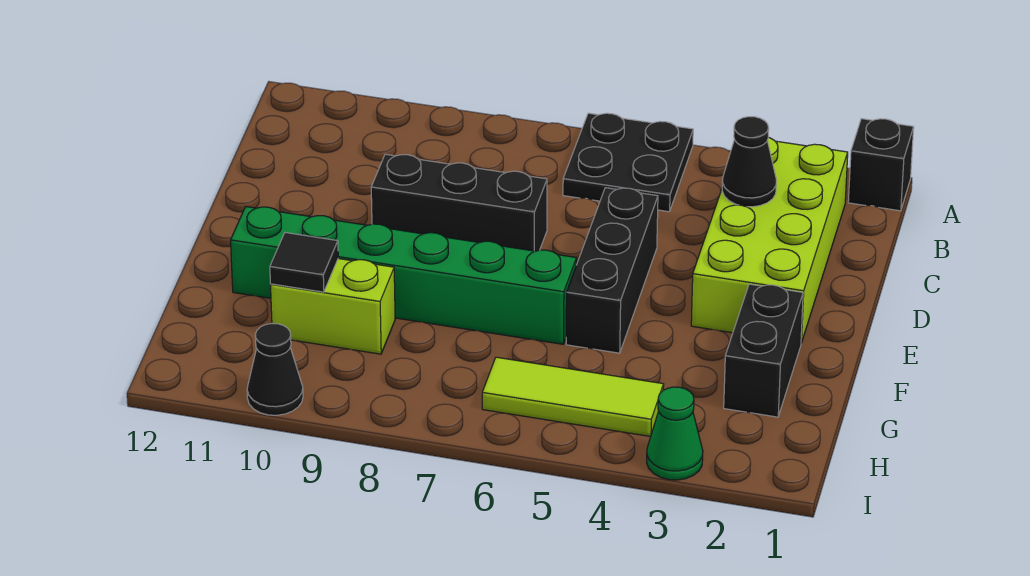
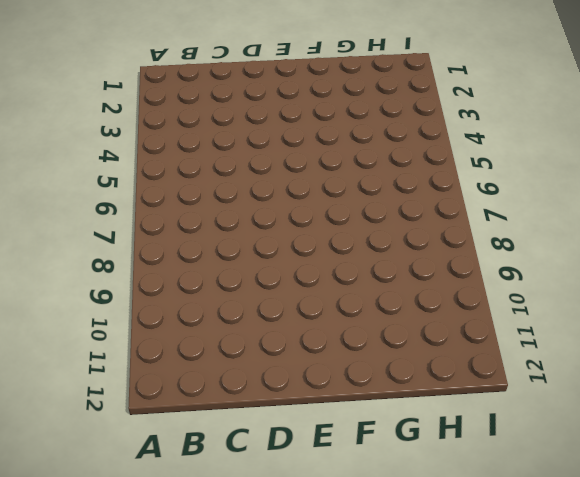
none -> black brick A1 level 1
none -> black plate A5:B6 level 1
none -> lime brick B2:E3 level 1

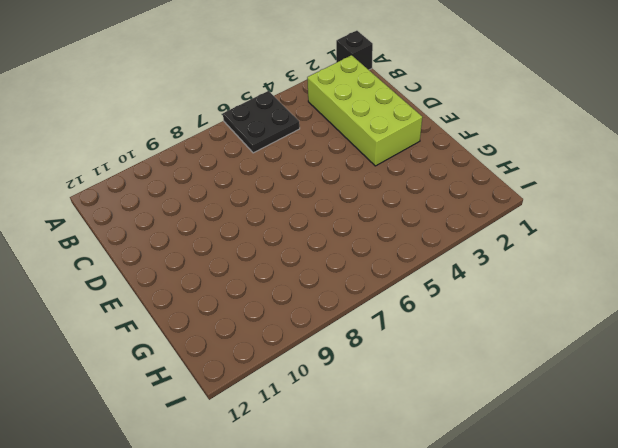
none -> black brick D5:F5 level 1
none -> black brick D7:D9 level 1
none -> black brick F2:G2 level 1

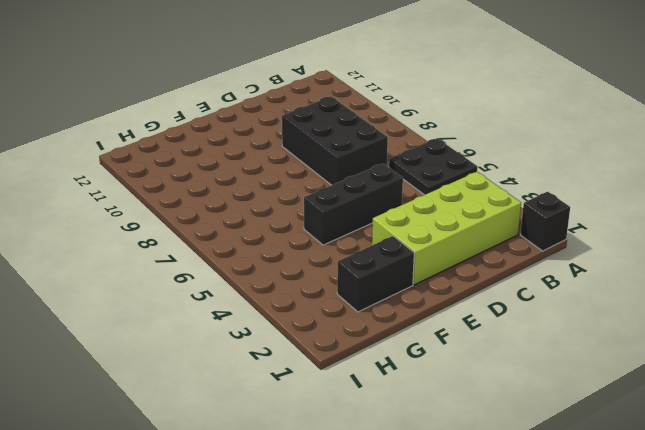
black brick C7:D9 level 1 -> black brick D7:D9 level 1
none -> green brick F6:F11 level 1
none -> lime brick G9:G10 level 1
none -> lime tile H4:H6 level 1

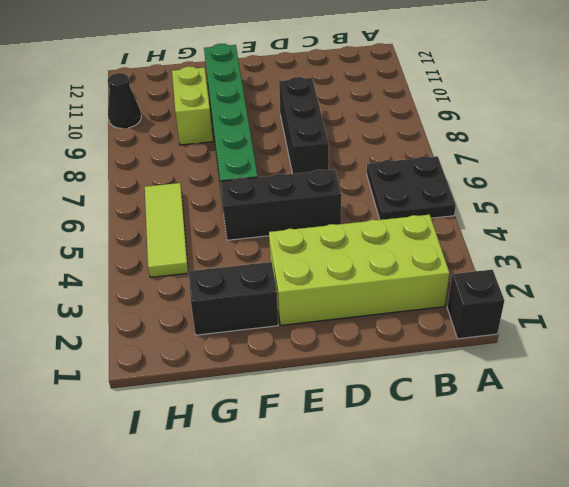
none -> green cone I3 level 1
none -> black cone C3 level 2
none -> black tile G10 level 2

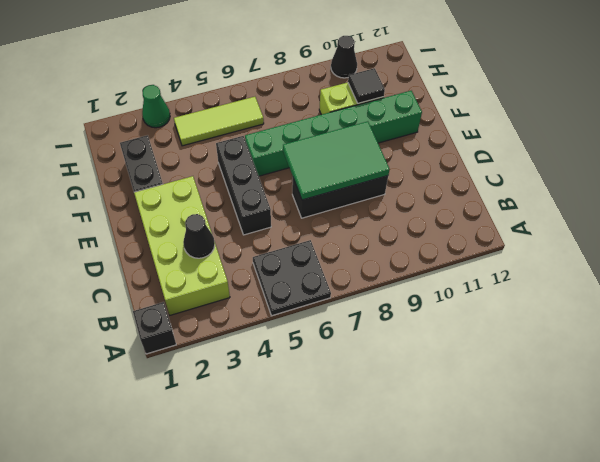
green tile D7:E9 level 2 -> none

